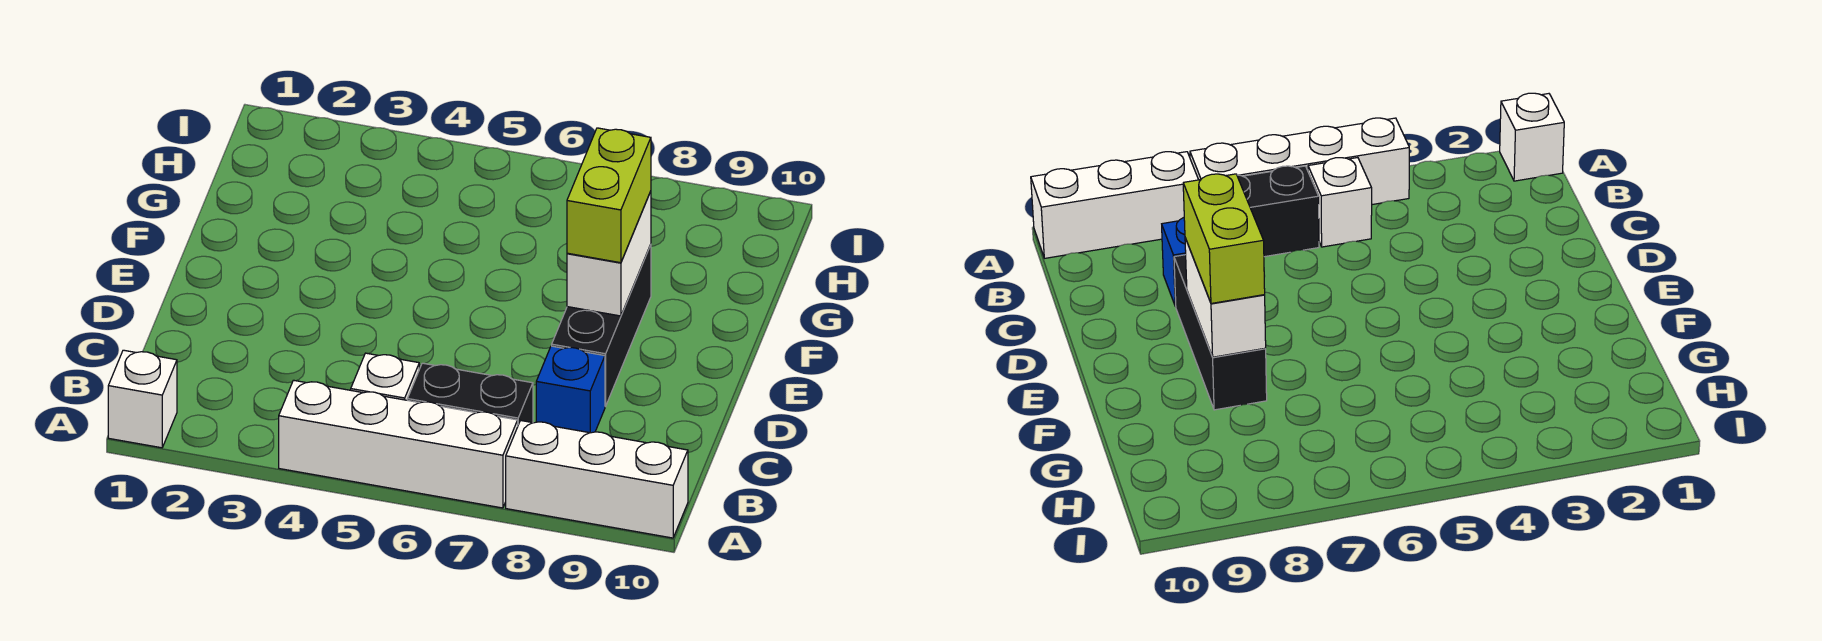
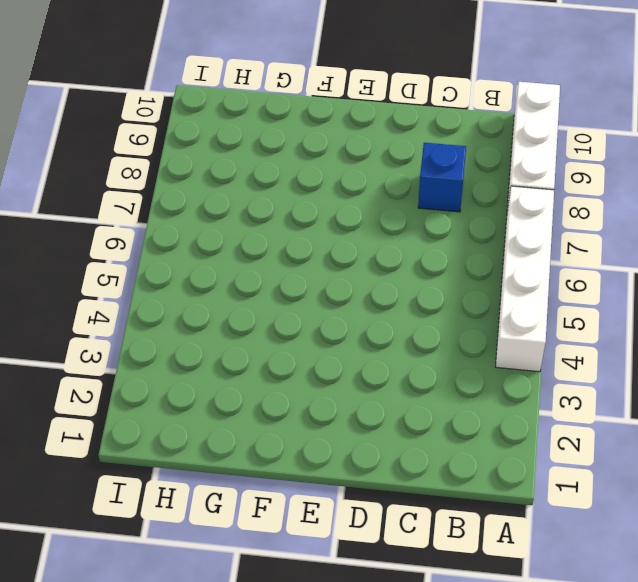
none -> white brick A1 level 1
none -> white brick B5 level 1

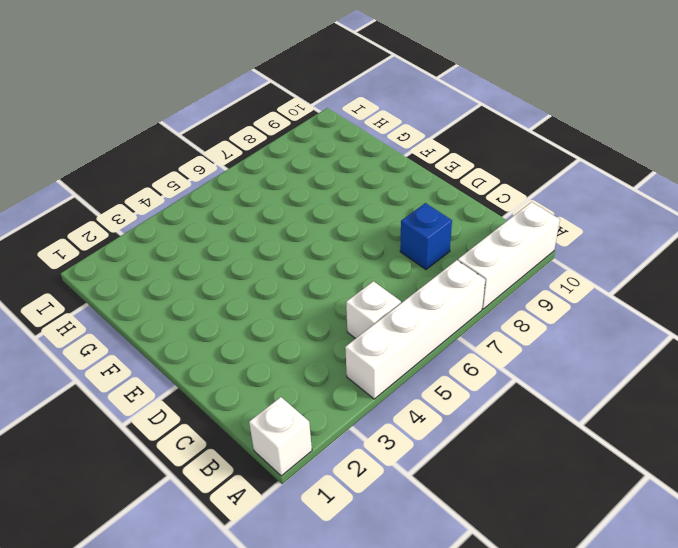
none -> black brick B6:B7 level 1
none -> black brick D8:F8 level 1

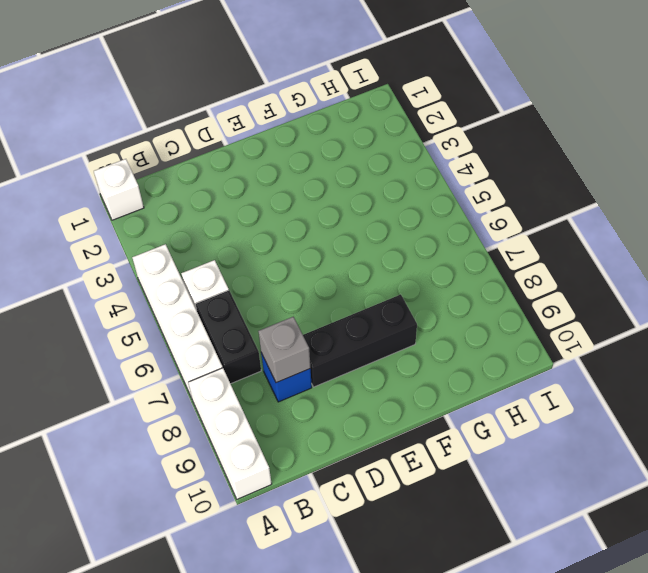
grey brick C8 level 2 -> none
none -> white brick E8:F8 level 2
none -> lime brick E8:F8 level 3

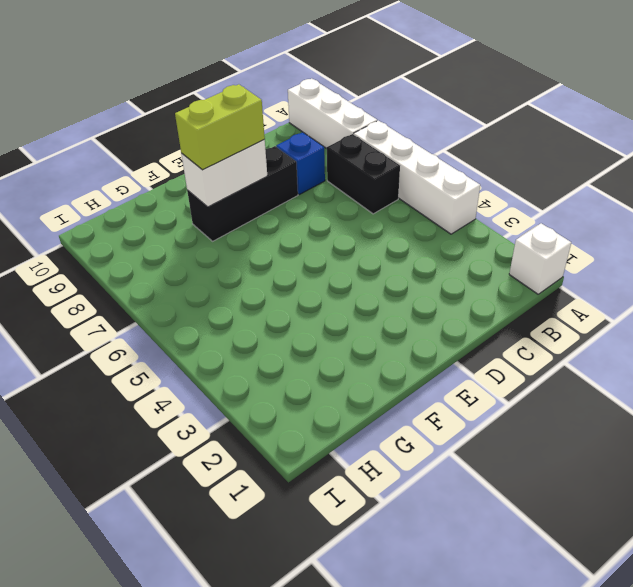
none -> white brick B5 level 1

